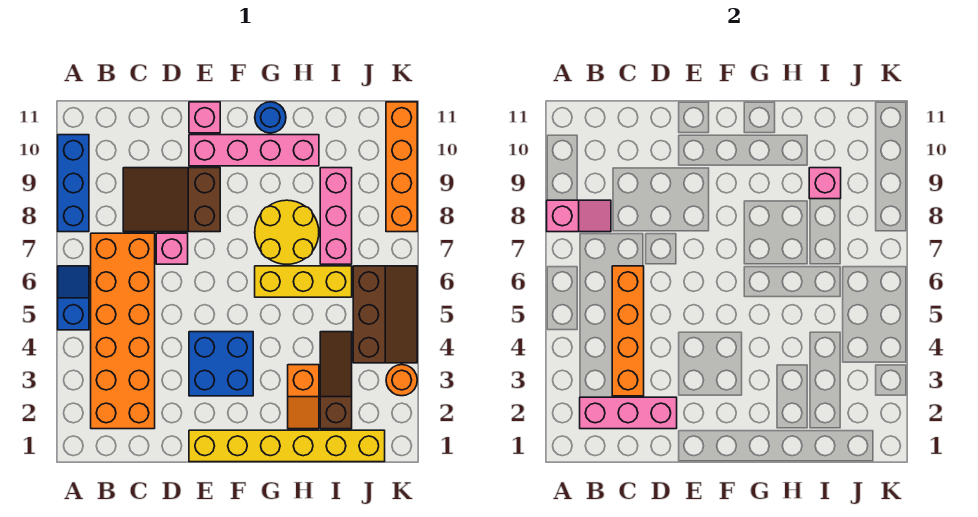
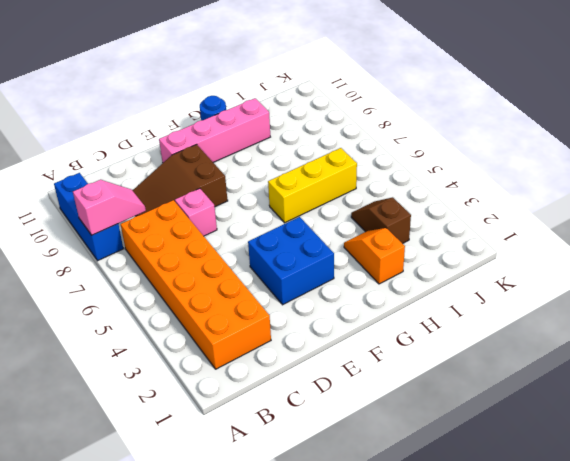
orange slope H2:H3 level 1 top 2 -> orange slope H2:H3 level 1 top 3
brown slope I3:I4 level 1 top 3 -> brown slope I2:I4 level 1 top 2
none -> blue slope A5:A6 level 1 top 5
none -> yellow brick E1:J1 level 1
none -> pink brick E11 level 1

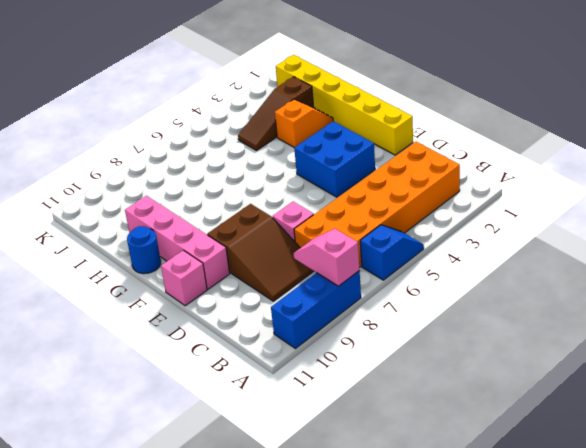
blue slope A5:A6 level 1 top 6 -> blue slope A5:A6 level 1 top 5
none -> yellow brick G6:I6 level 1
none -> yellow round brick G7:H8 level 1
none -> pink brick I7:I9 level 1

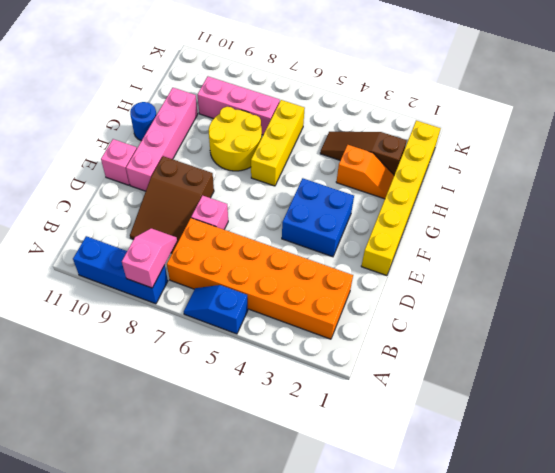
none -> brown slope J4:K6 level 1 top J
none -> orange round brick K3 level 1
none -> orange brick K8:K11 level 1

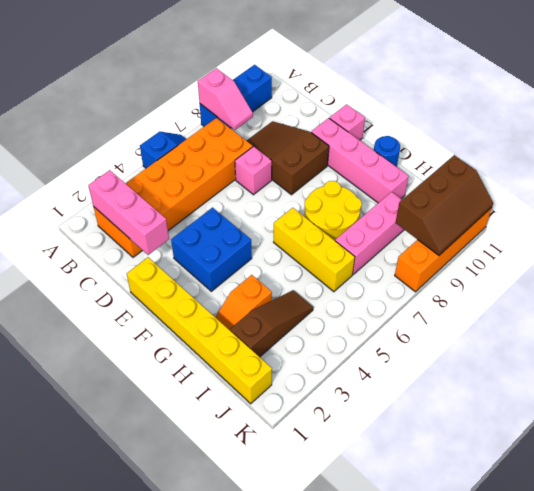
brown slope J9:K11 level 2 top J -> brown slope J4:K6 level 1 top J
none -> orange round brick K3 level 1
none -> orange brick C3:C6 level 2
none -> pink brick I9 level 2

